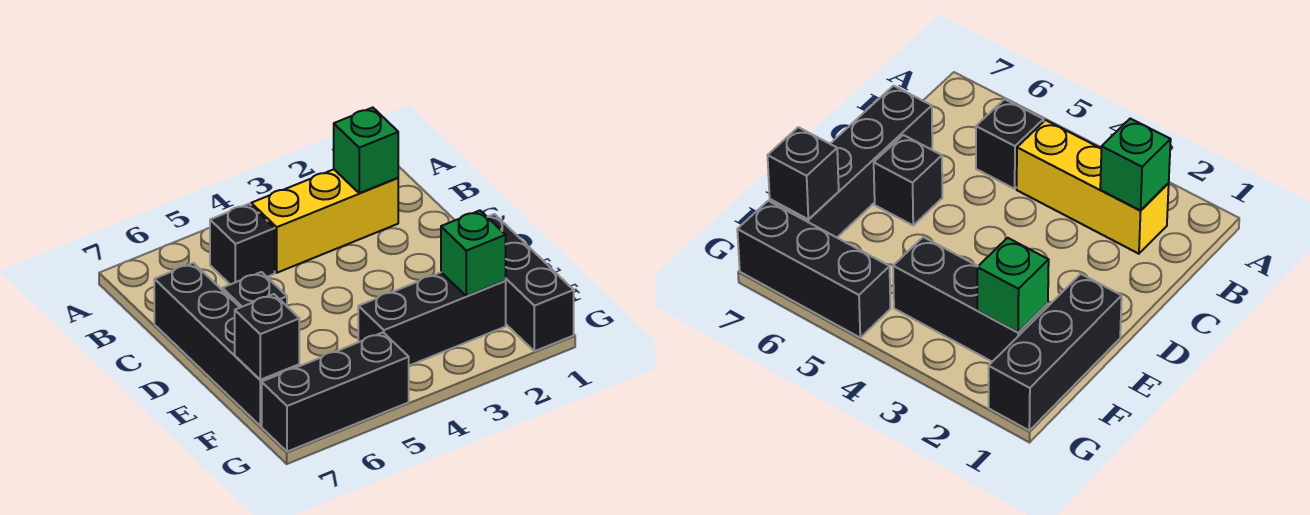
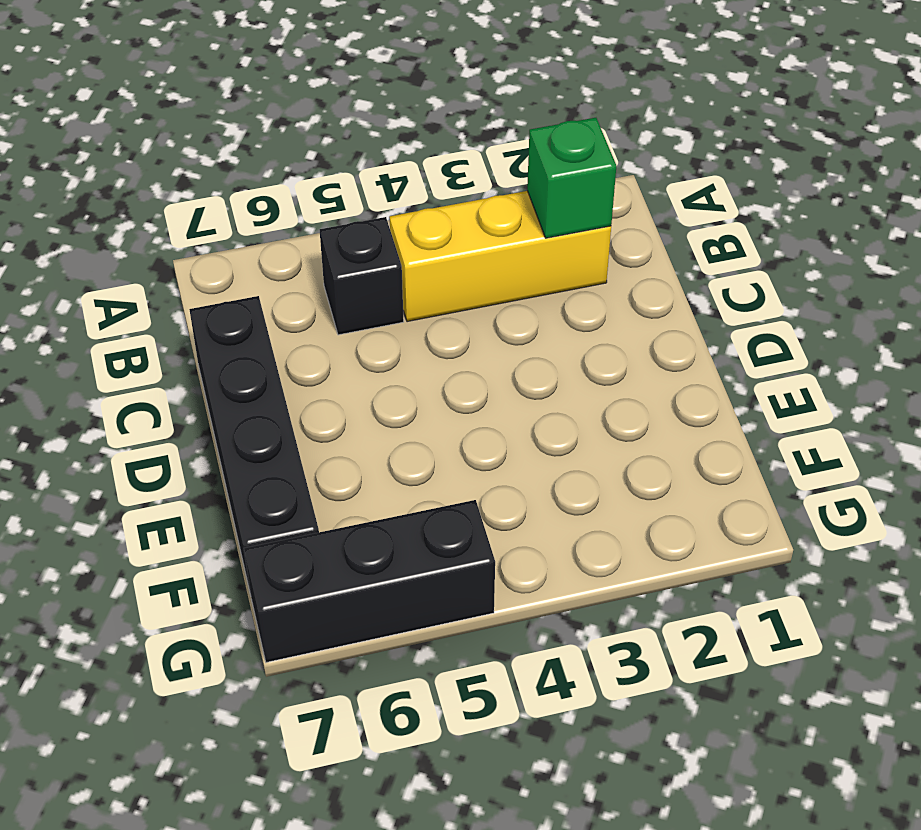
none -> black brick D6 level 1
none -> black brick E1:G1 level 1

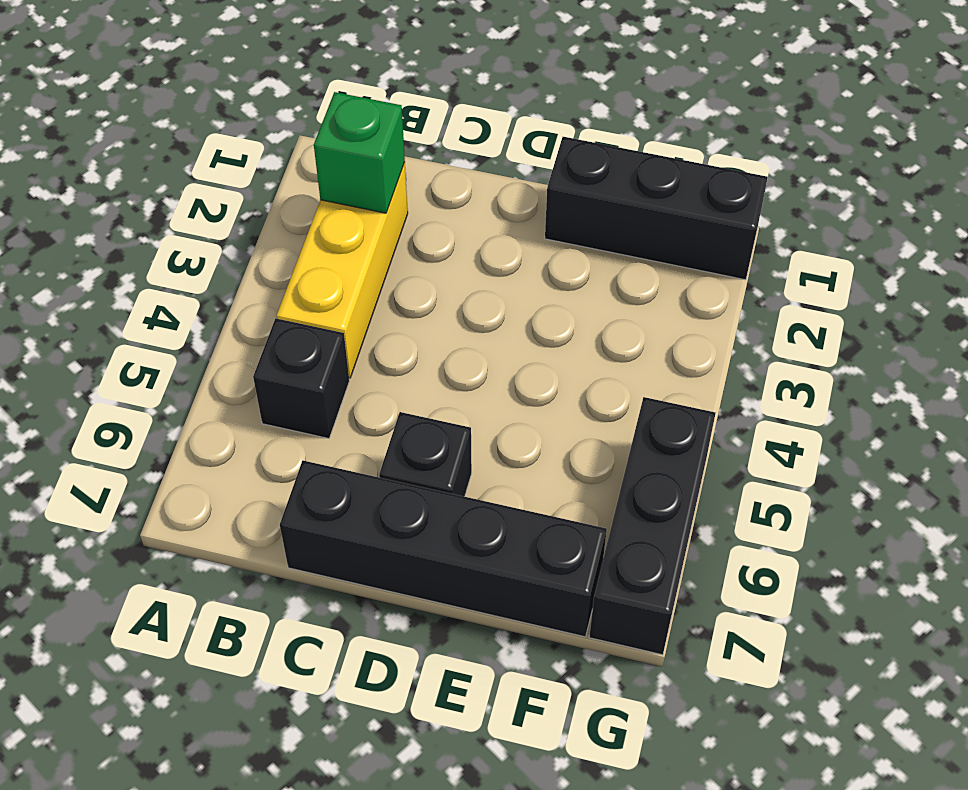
none -> black brick F2:F4 level 1
none -> green brick F2 level 2

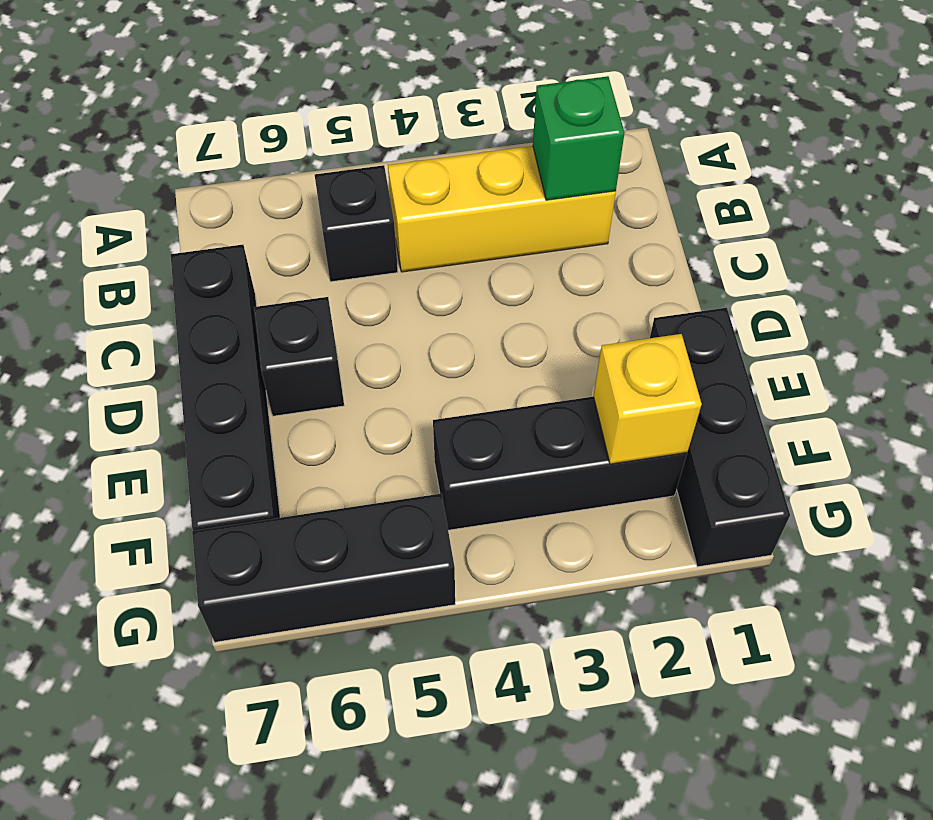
yellow brick F2 level 2 -> green brick F2 level 2
none -> black brick F7 level 2

